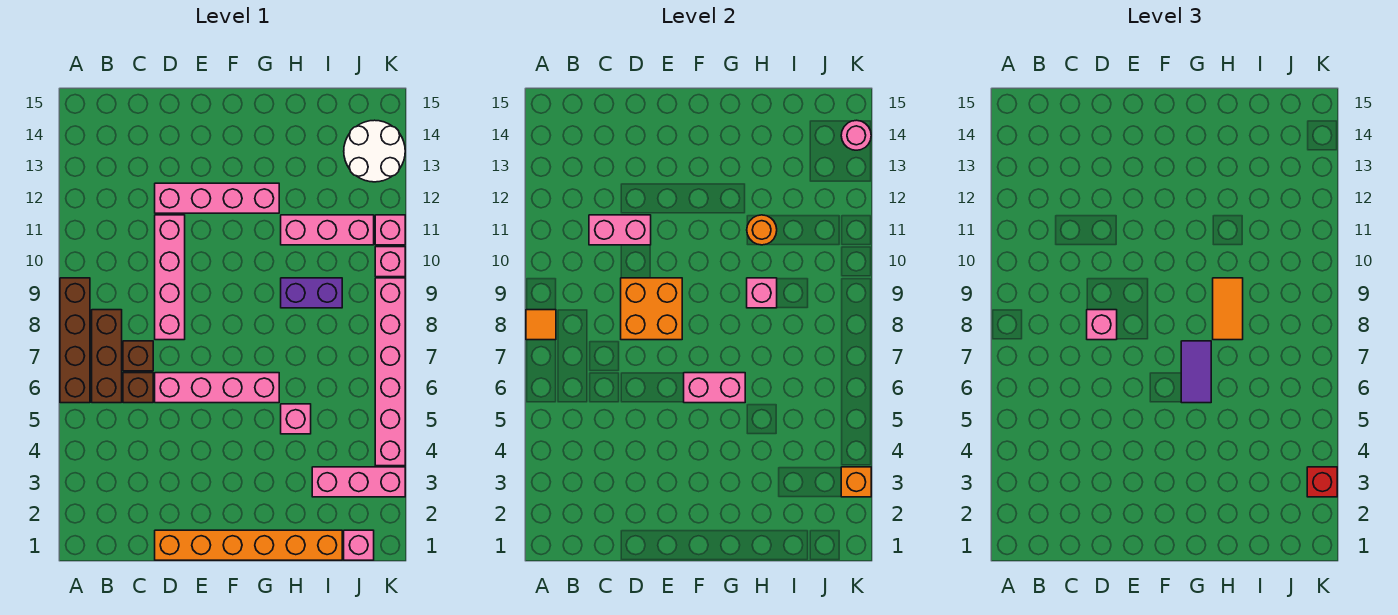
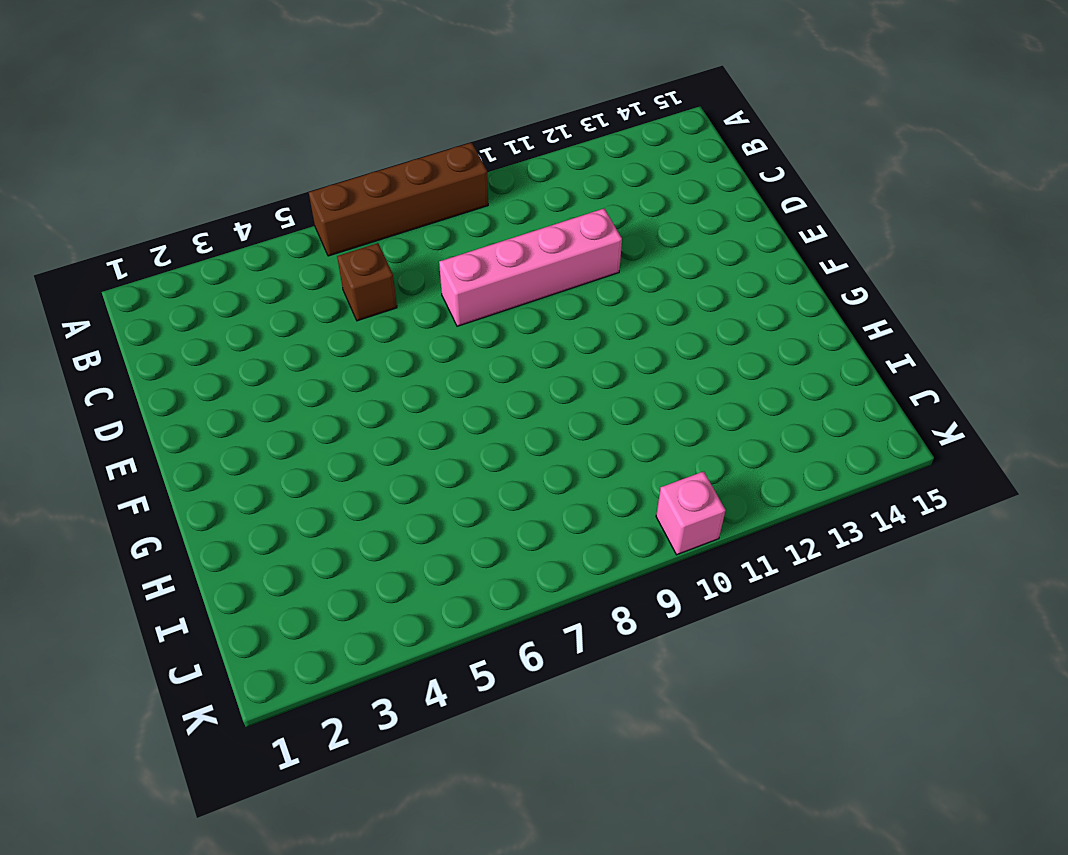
none -> brown brick B6:B8 level 1
none -> brown brick C7 level 1
none -> orange brick D1:I1 level 1

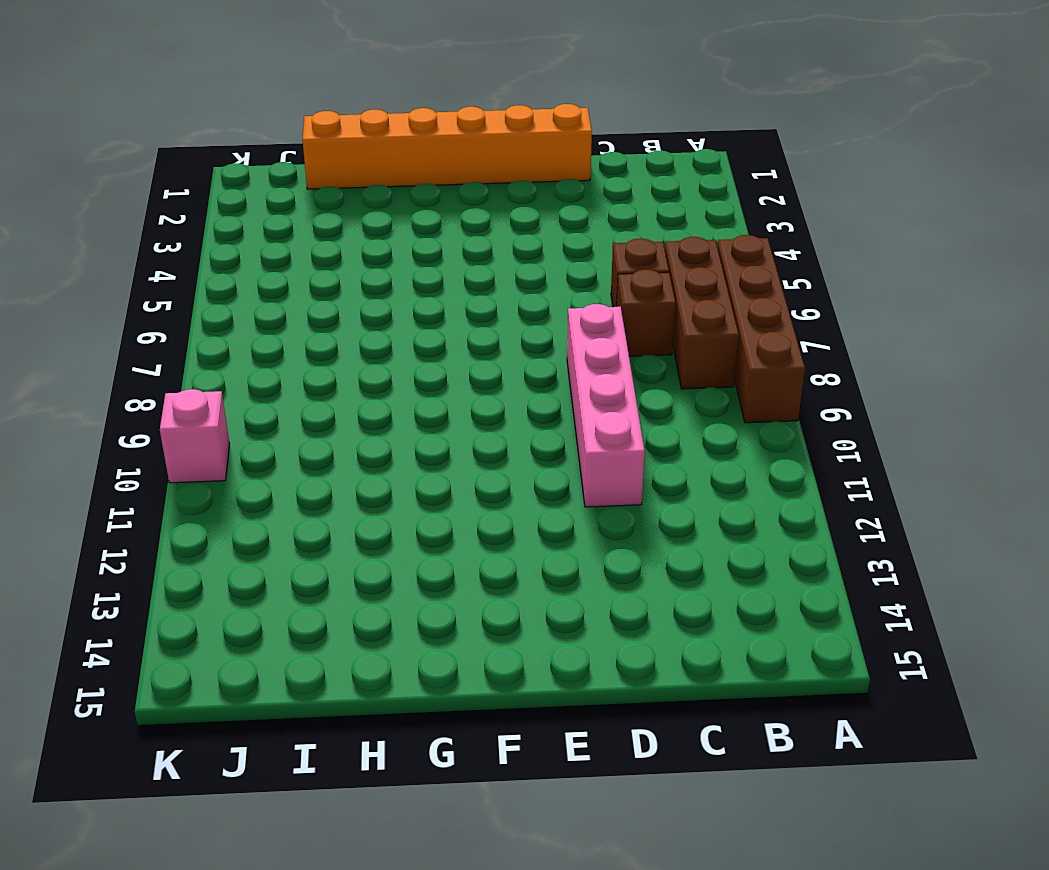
none -> pink brick D6:G6 level 1
none -> pink brick D12:G12 level 1
none -> pink brick H5 level 1

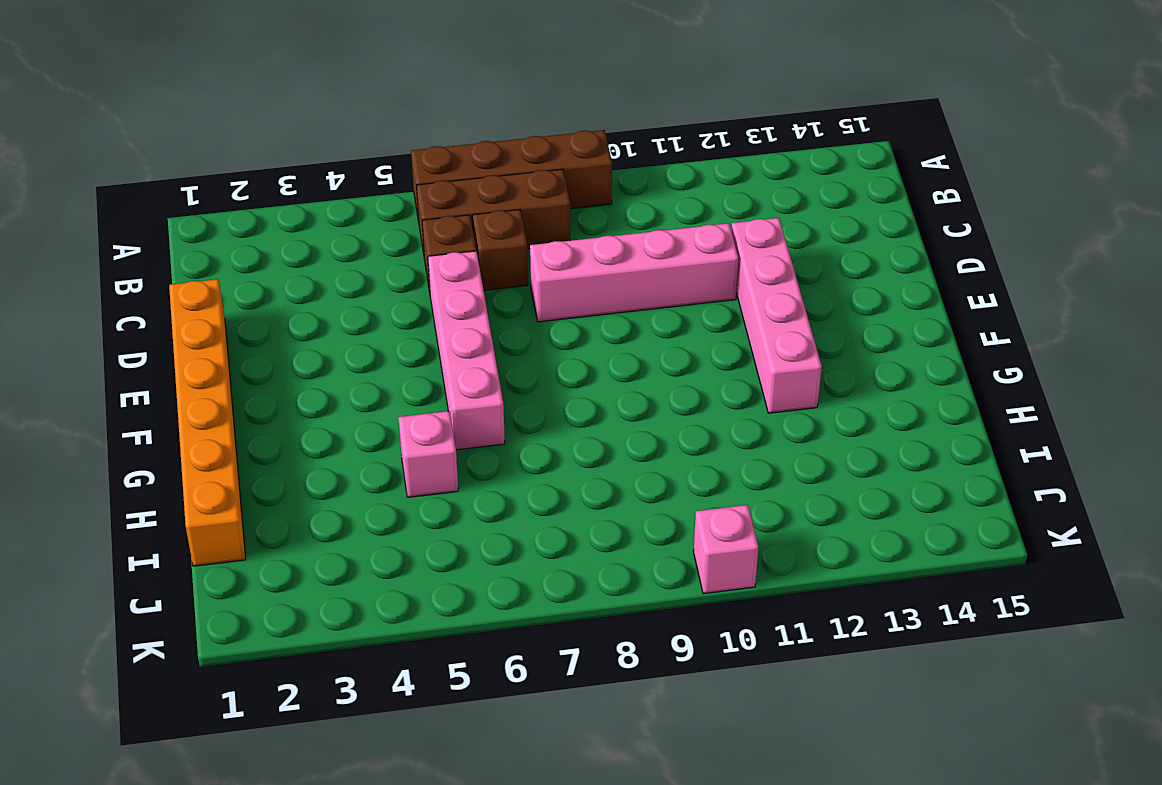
none -> purple brick H9:I9 level 1
none -> pink brick H11:J11 level 1
none -> pink brick I3:K3 level 1

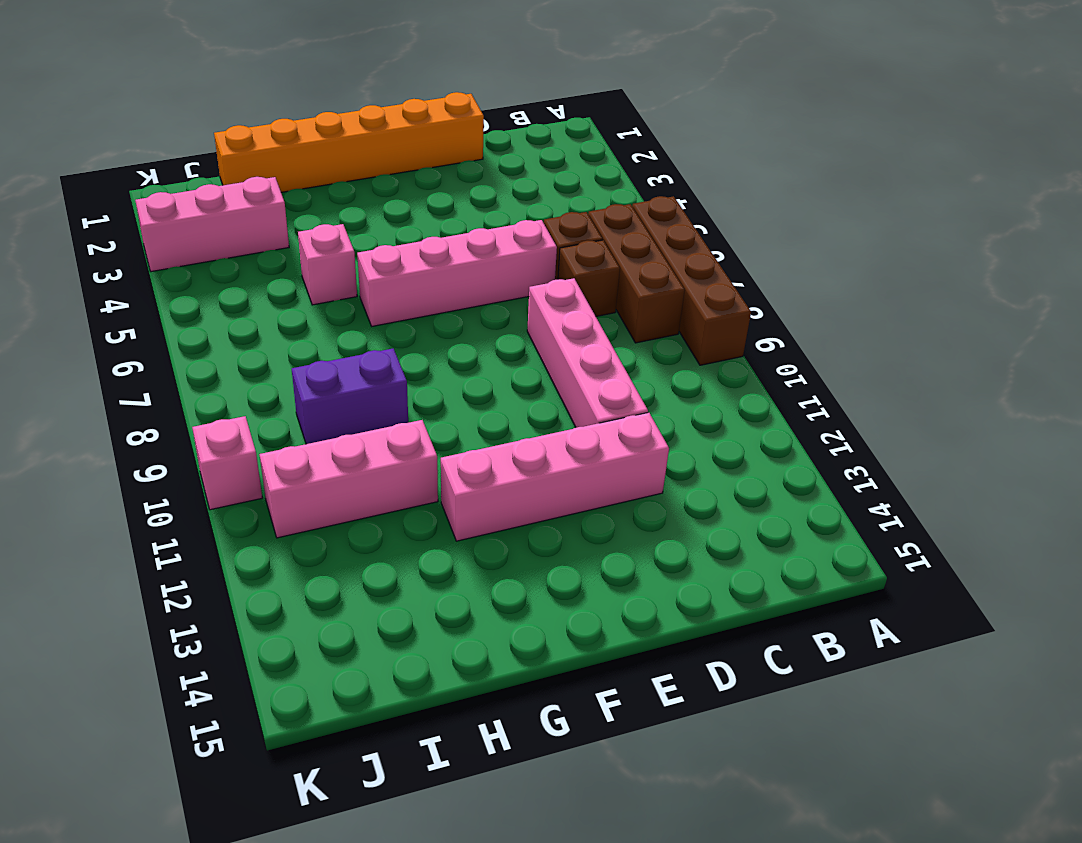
none -> pink brick J1 level 1
none -> white round brick J13:K14 level 1
none -> pink brick K4:K9 level 1

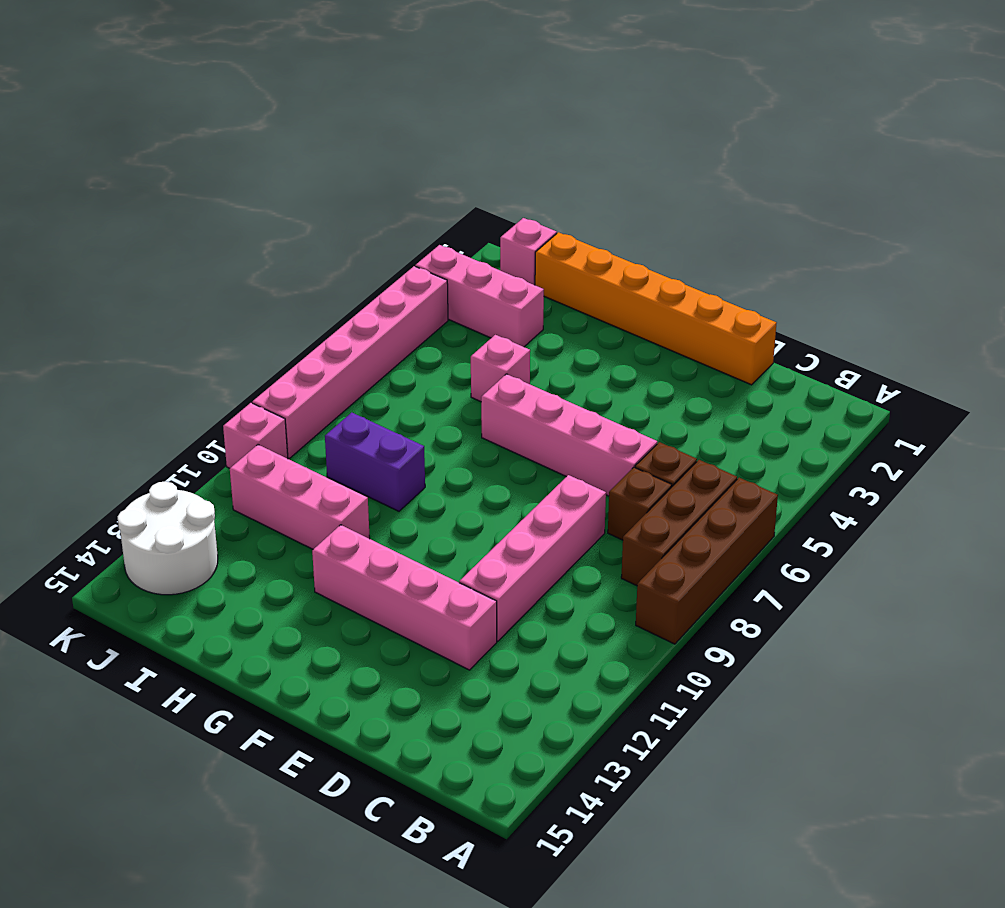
none -> pink brick K11 level 1
none -> orange tile A8 level 2
none -> pink brick C11:D11 level 2

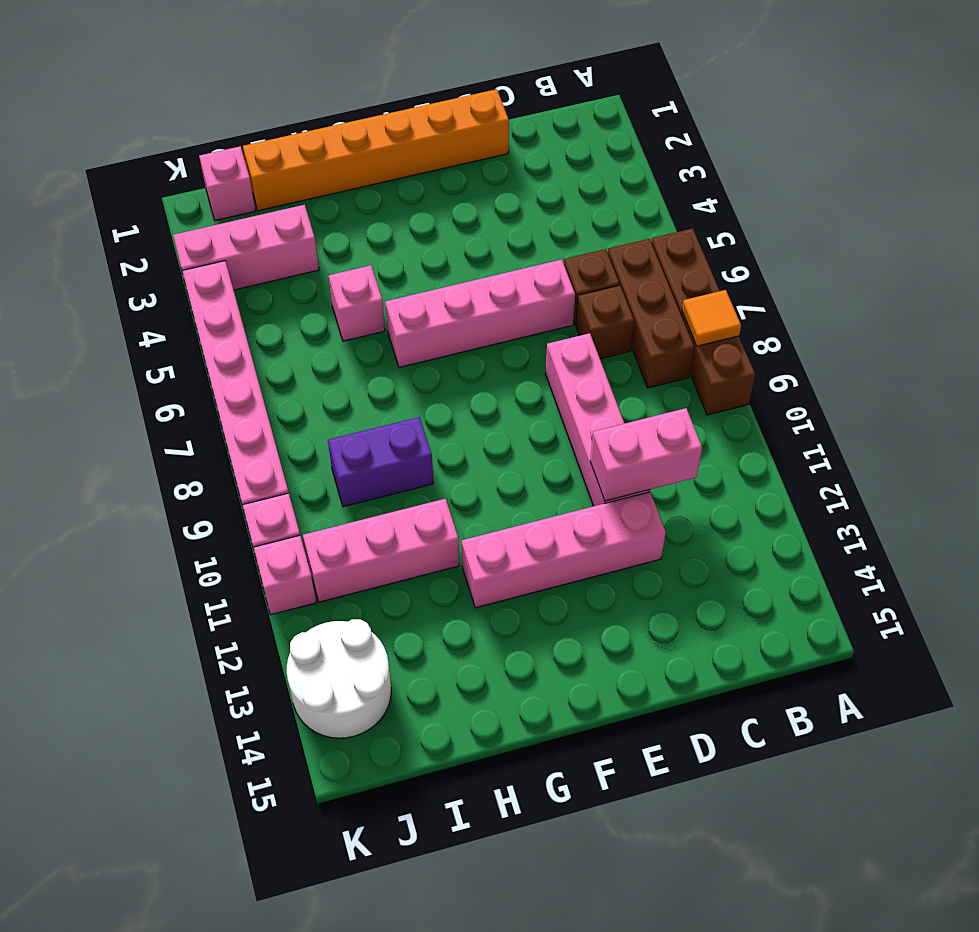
none -> orange brick D8:E9 level 2
none -> pink brick F6:G6 level 2
none -> pink brick H9 level 2

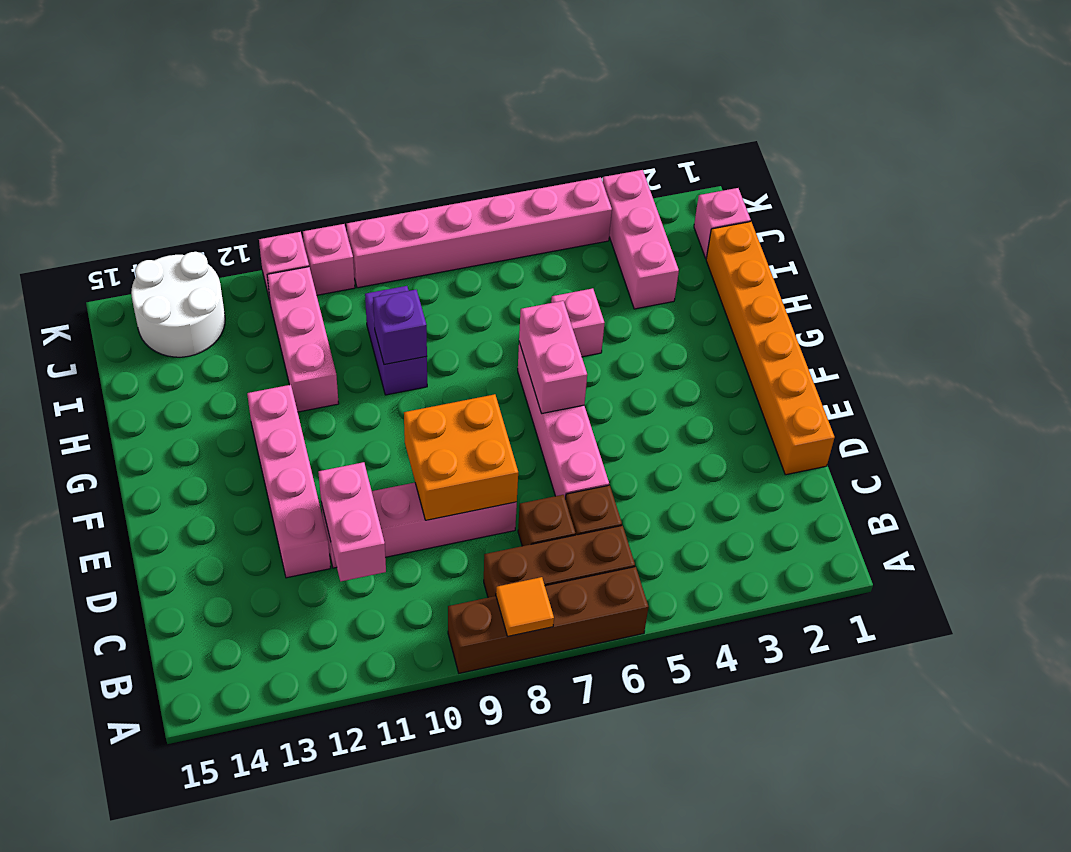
purple brick H9 level 2 -> pink brick H9 level 2
none -> orange round brick H11 level 2
none -> orange brick K3 level 2
none -> pink round brick K14 level 2

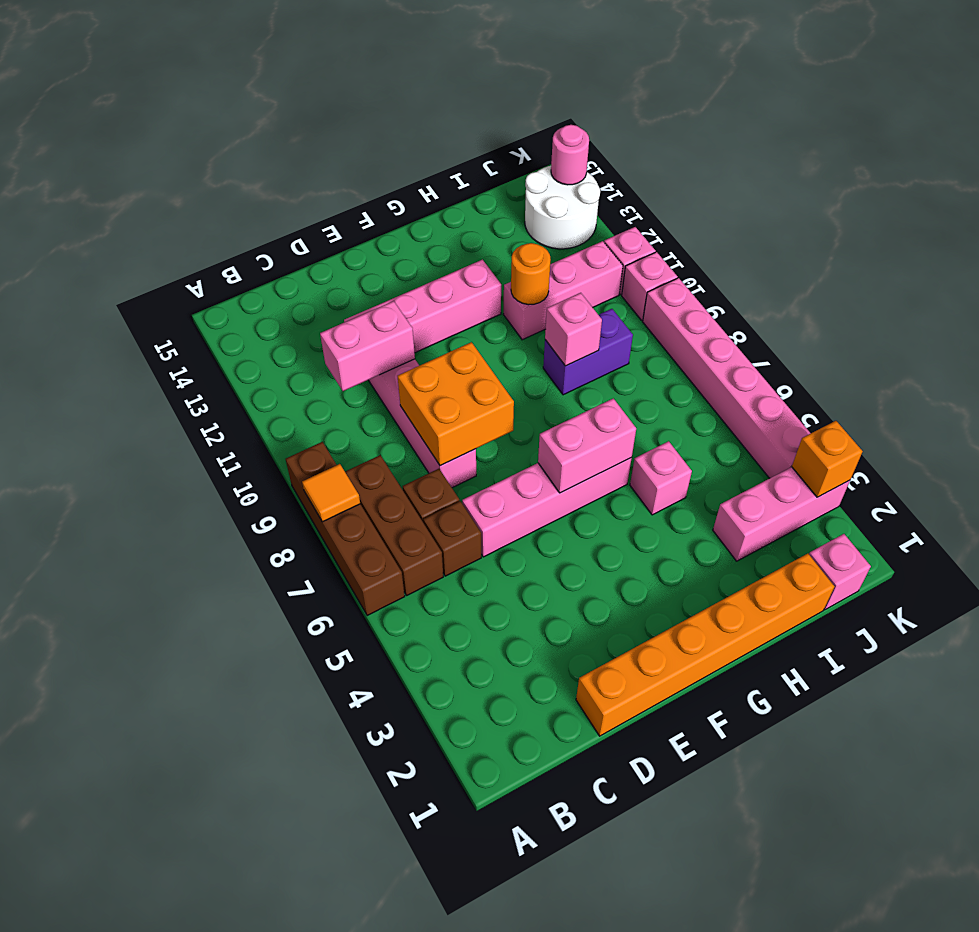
none -> pink brick D8 level 3
none -> purple tile G6:G7 level 3
none -> orange tile H8:H9 level 3

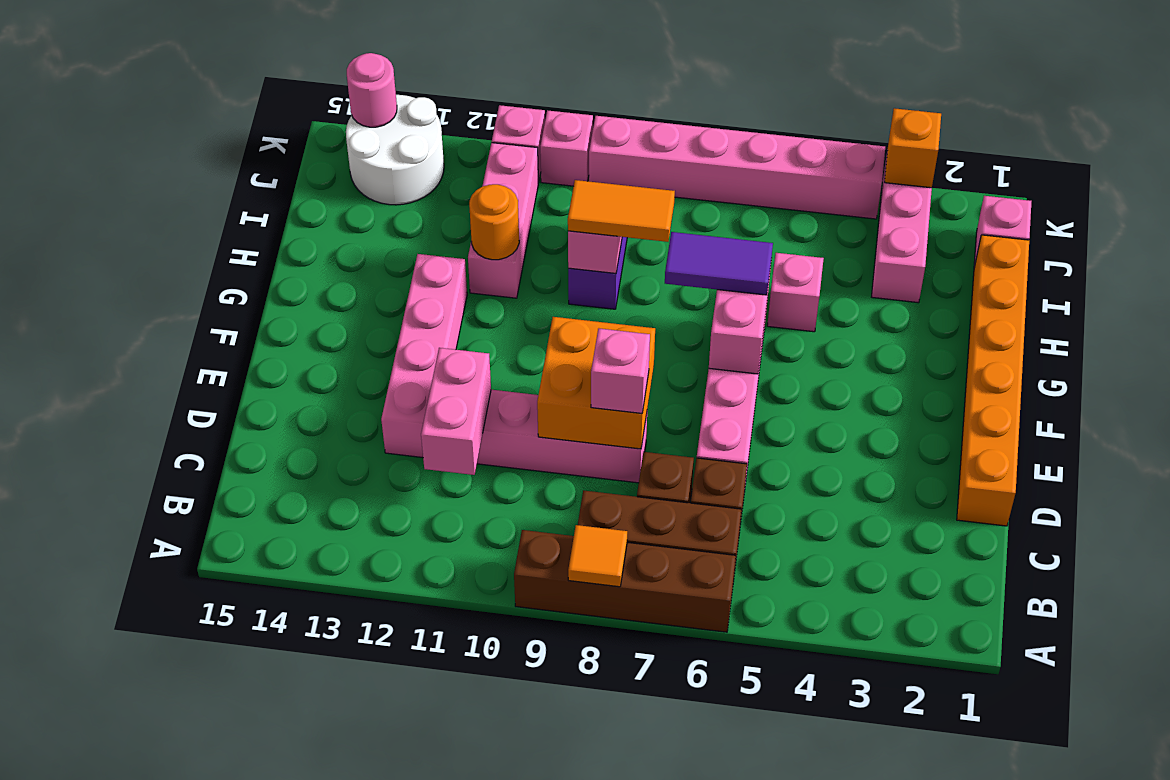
none -> red brick K3 level 3

